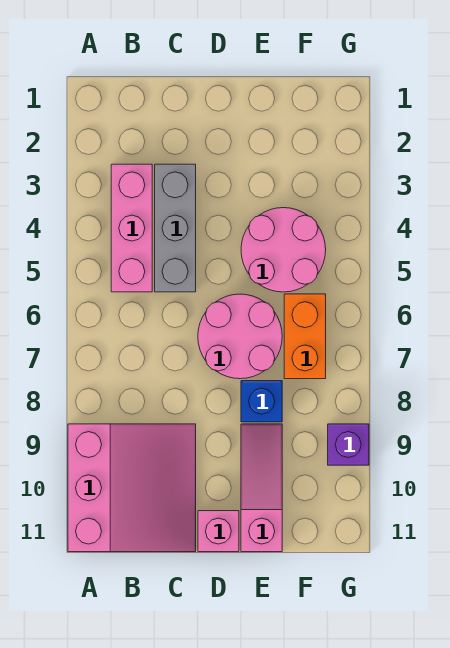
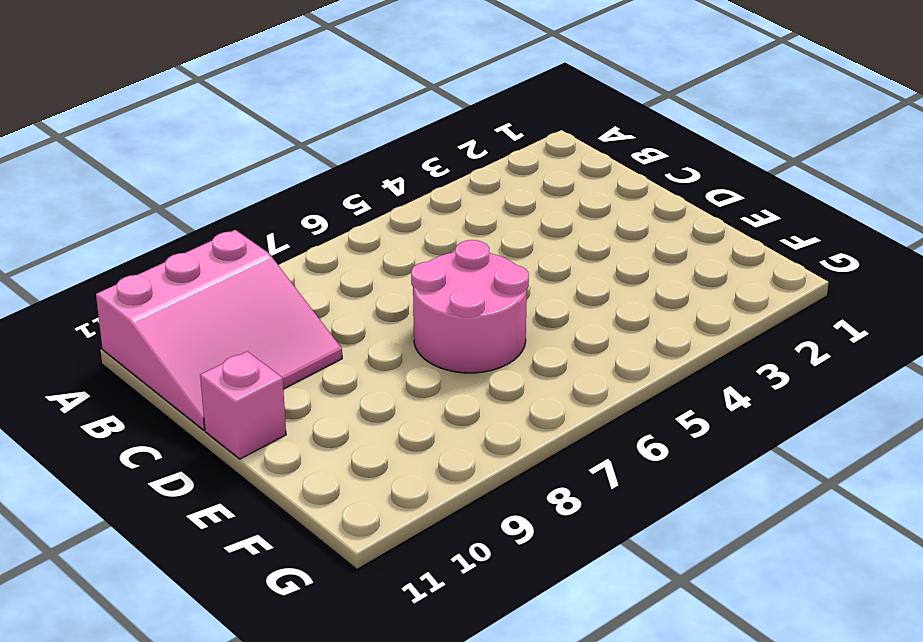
none -> pink brick B3:B5 level 1
none -> grey brick C3:C5 level 1

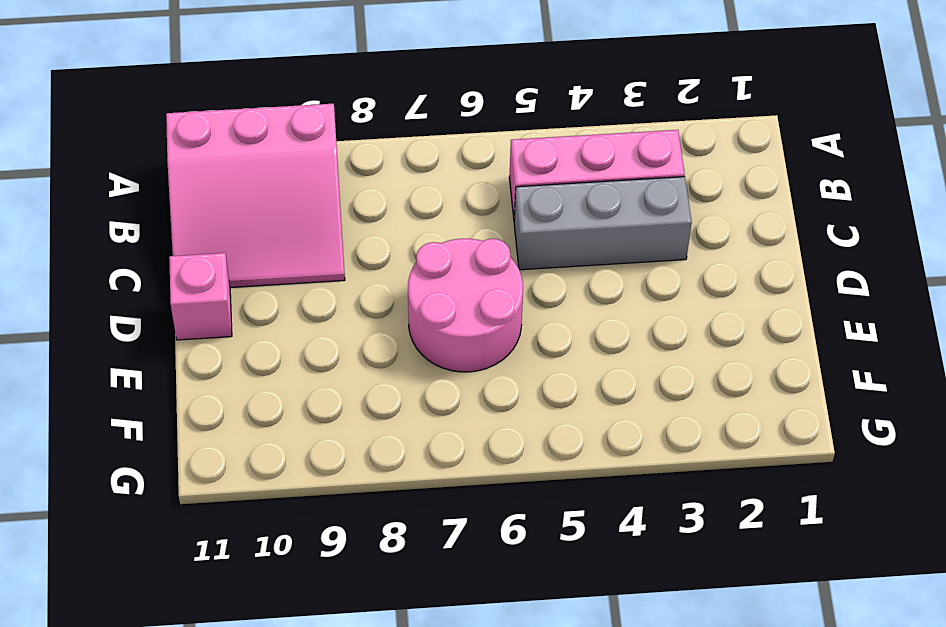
none -> pink round brick E4:F5 level 1
none -> blue brick E8 level 1

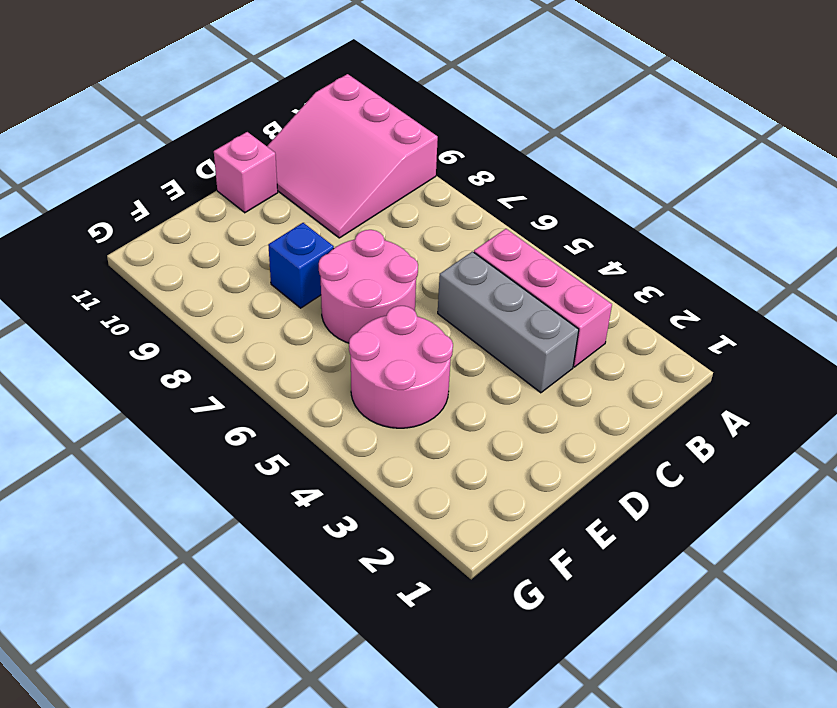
none -> pink slope E9:E11 level 1 top 11
none -> orange brick F6:F7 level 1

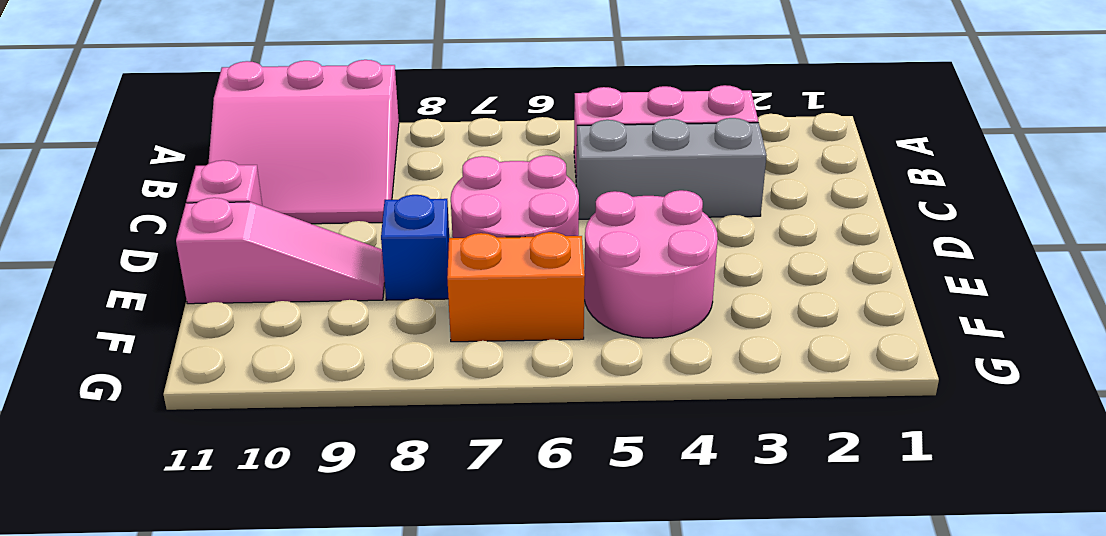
none -> purple brick G9 level 1

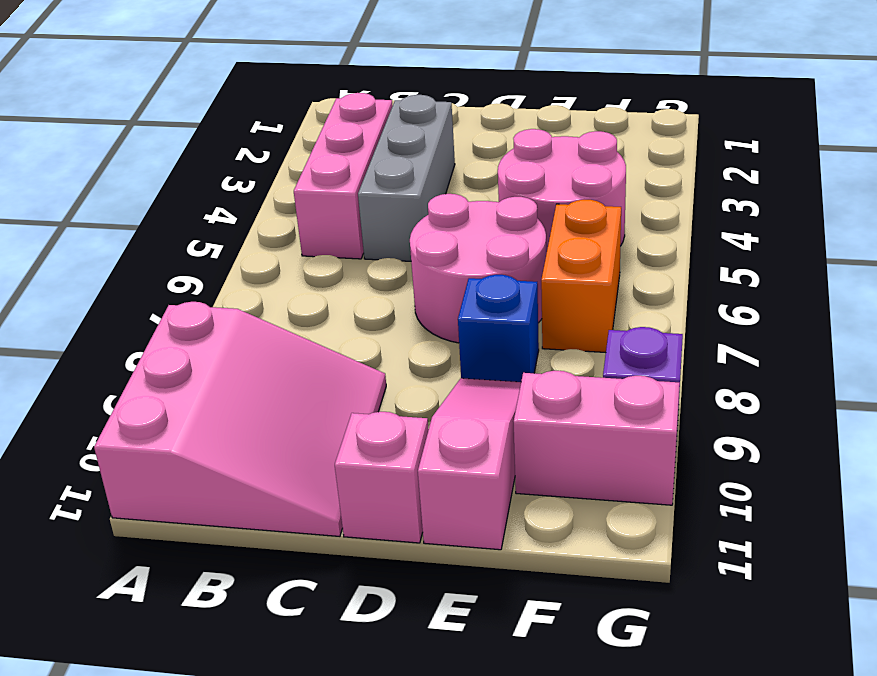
pink brick F10:G10 level 1 -> none

